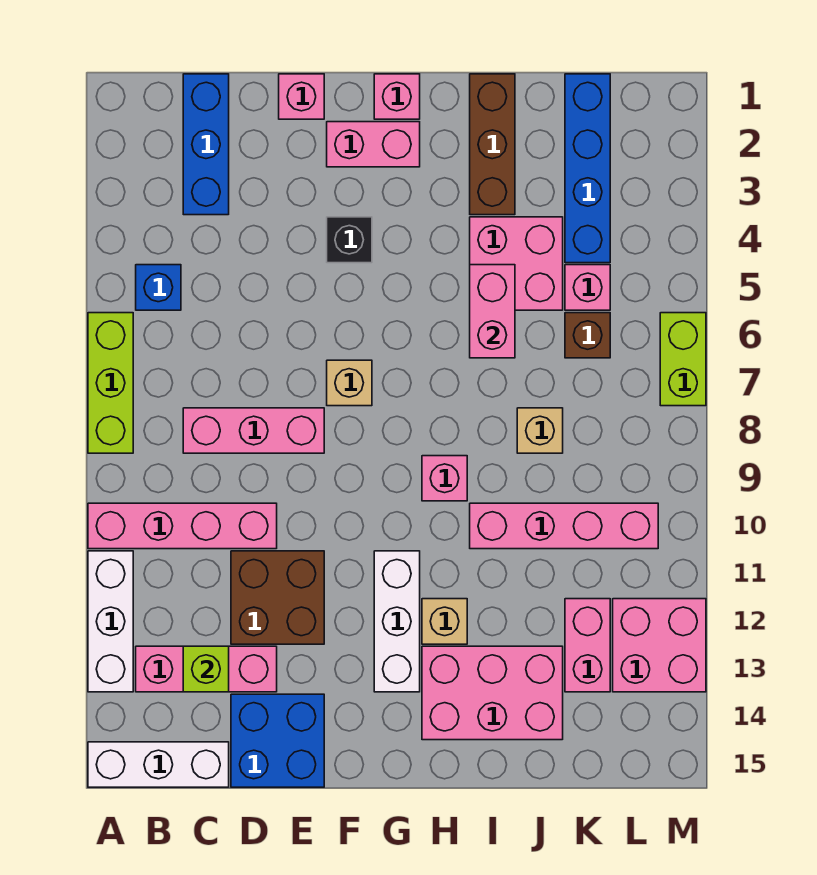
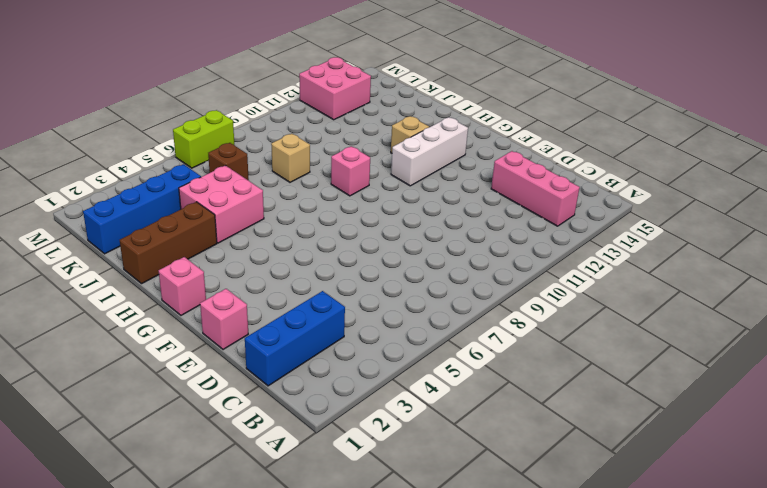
none -> lime brick A6:A8 level 1
none -> pink brick A10:D10 level 1
none -> white brick A11:A13 level 1
none -> white brick A15:C15 level 1

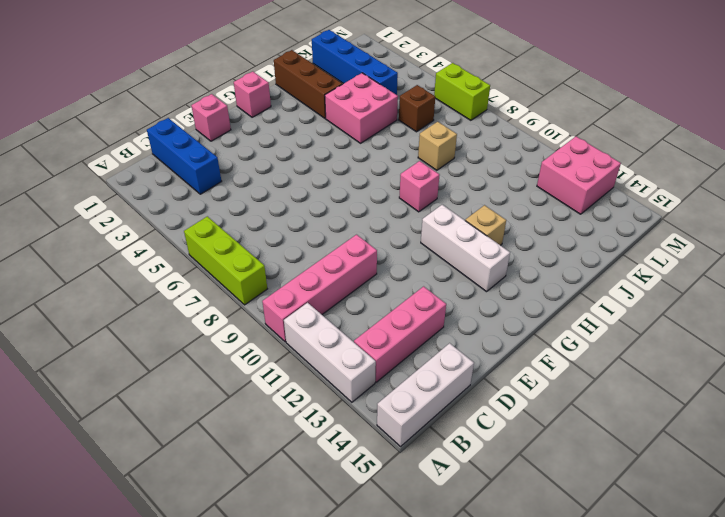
none -> blue brick B5 level 1
none -> pink brick C8:E8 level 1
none -> brown brick D11:E12 level 1
none -> blue brick D14:E15 level 1

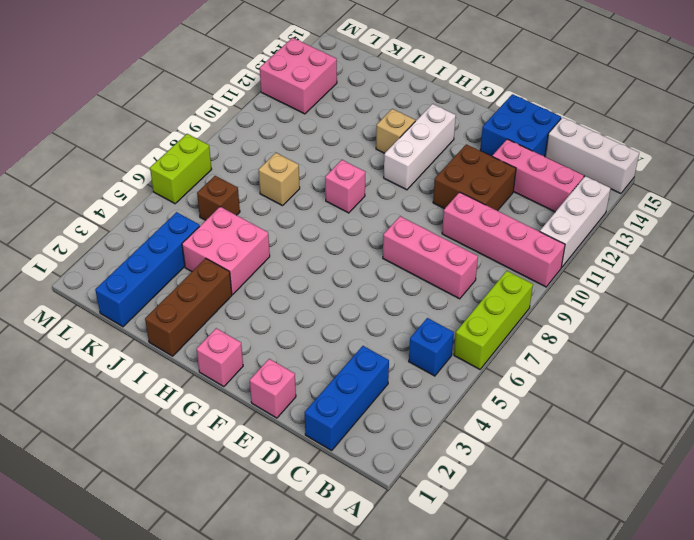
none -> pink brick F2:G2 level 1
none -> black brick F4 level 1
none -> tan brick F7 level 1
none -> pink brick H13:J14 level 1

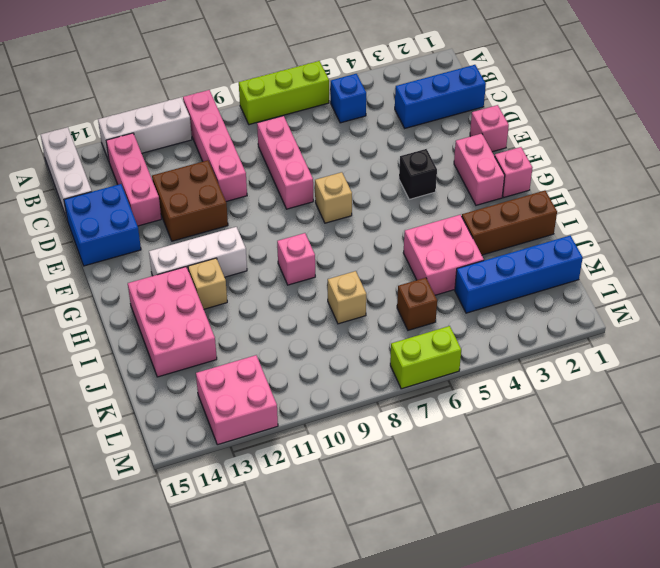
none -> pink brick I10:L10 level 1
none -> pink brick K5 level 1
none -> pink brick K12:K13 level 1
none -> lime brick C13 level 2

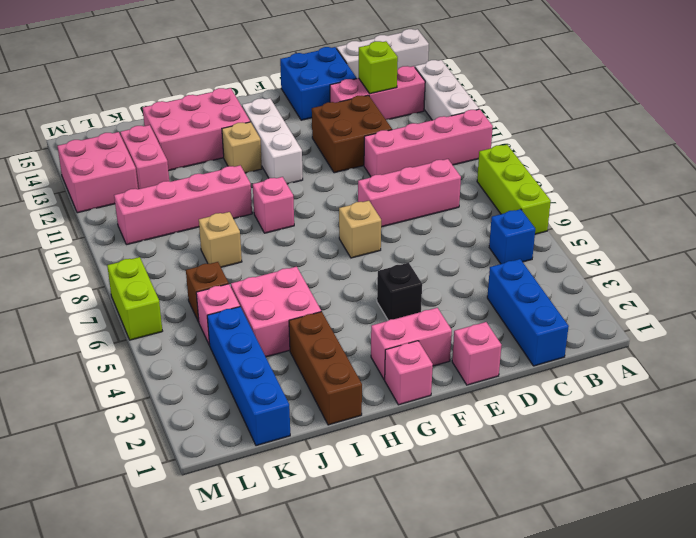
none -> pink brick I5:I6 level 2

